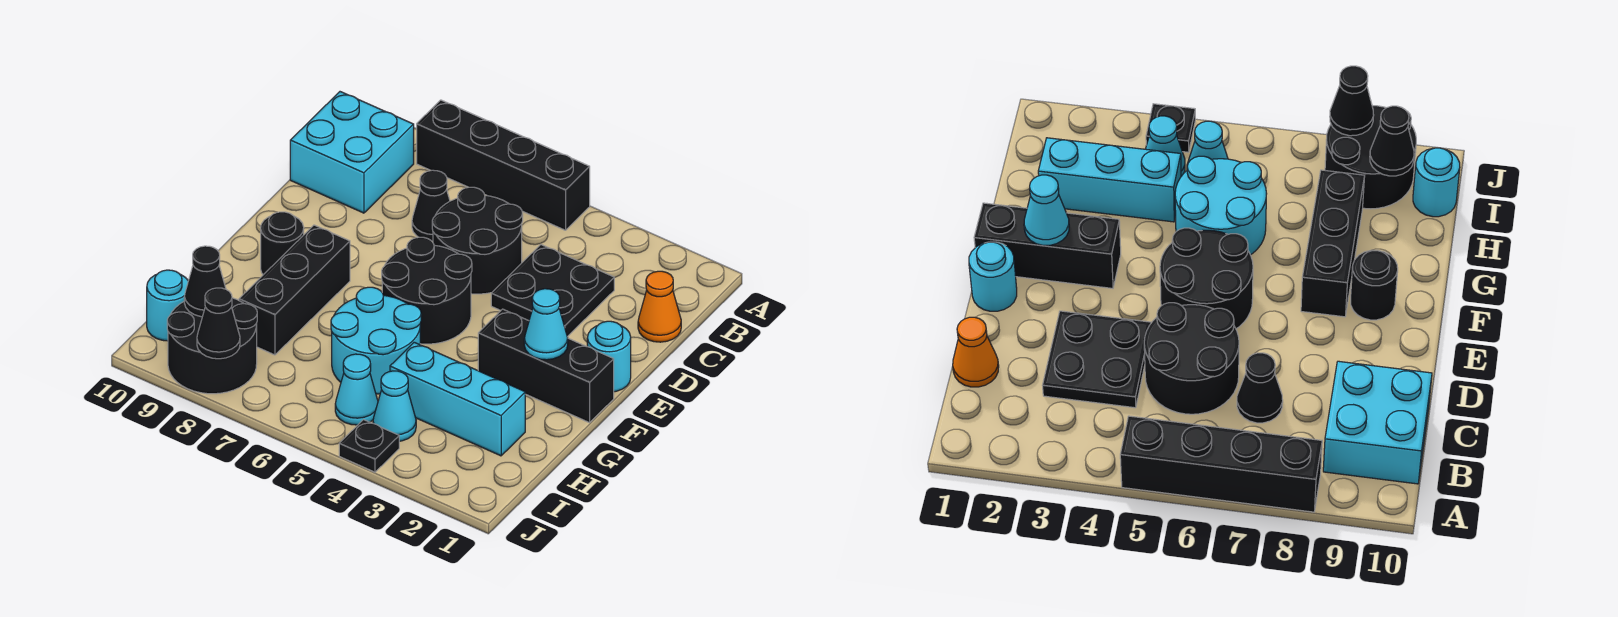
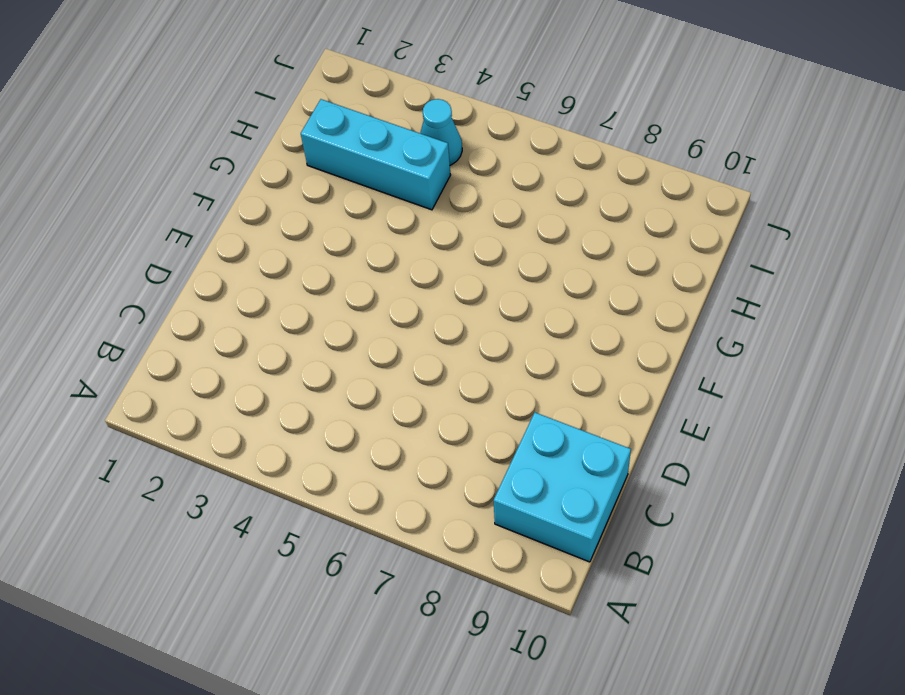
none -> black brick A5:A8 level 1
none -> orange cone C1 level 1
none -> black plate C3:D4 level 1

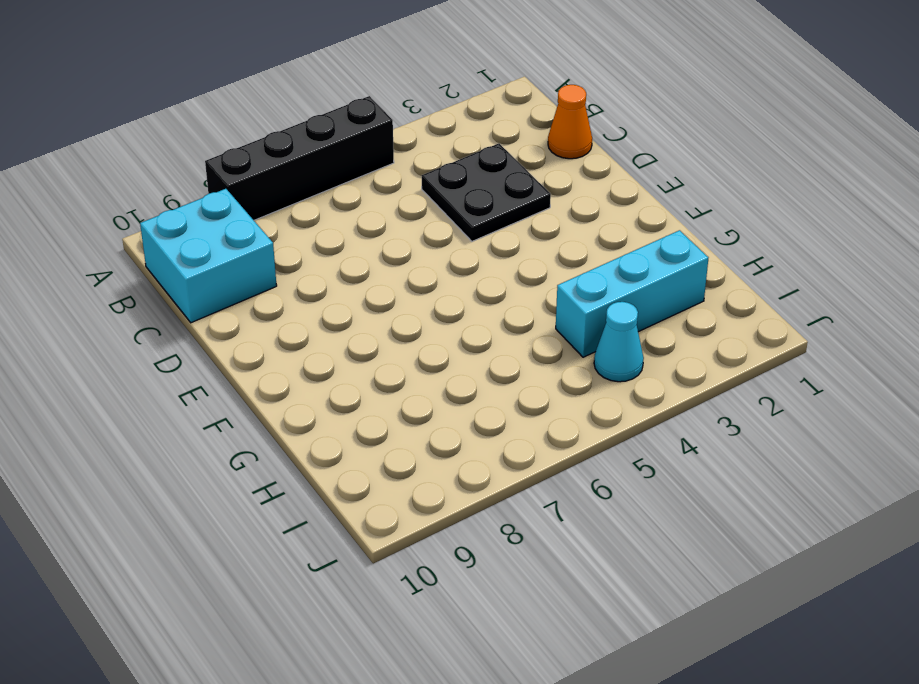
none -> black round brick C5:D6 level 1
none -> black cone C7 level 1
none -> cyan round brick E1 level 1

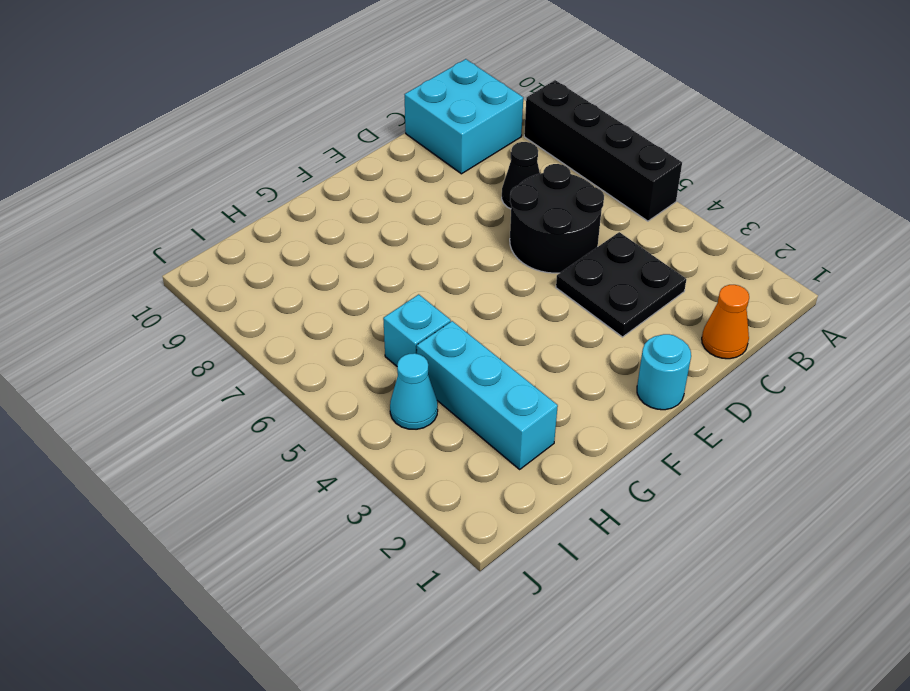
cyan brick H5 level 1 -> cyan round brick G5:H6 level 1
none -> black round brick E5:F6 level 1
none -> black brick F1:F3 level 1
none -> black brick F8:H8 level 1

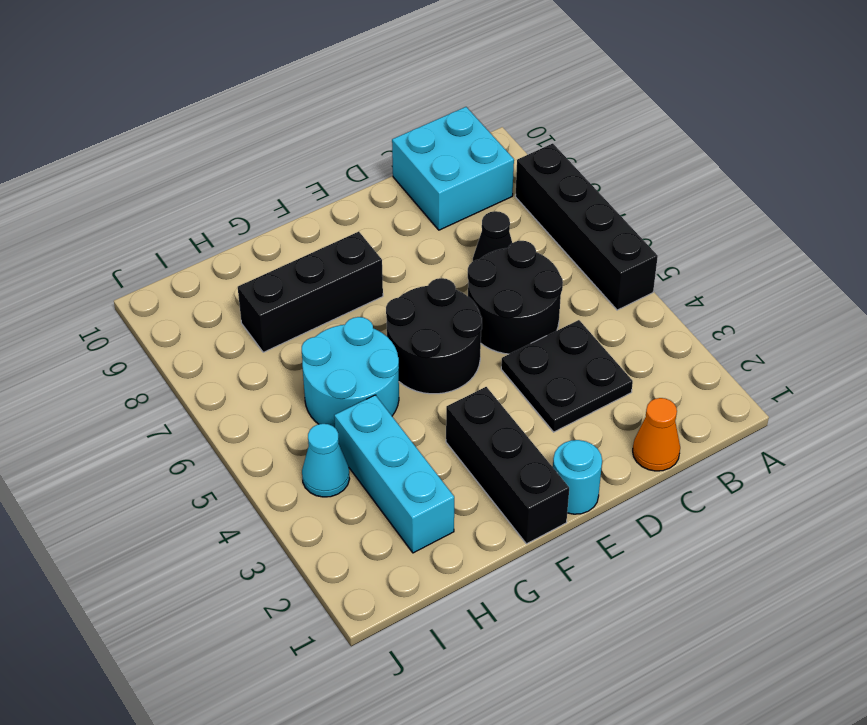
none -> black round brick F9 level 1
none -> cyan cone I5 level 1
none -> black round brick I8:J9 level 1

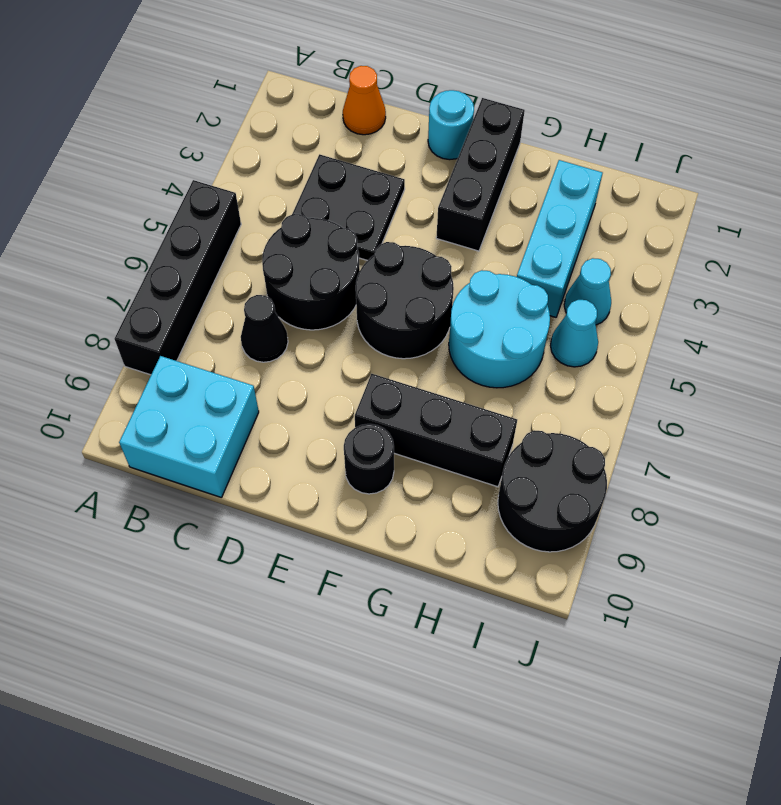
none -> cyan round brick I10 level 1
none -> black plate J4 level 1
none -> cyan cone F2 level 2

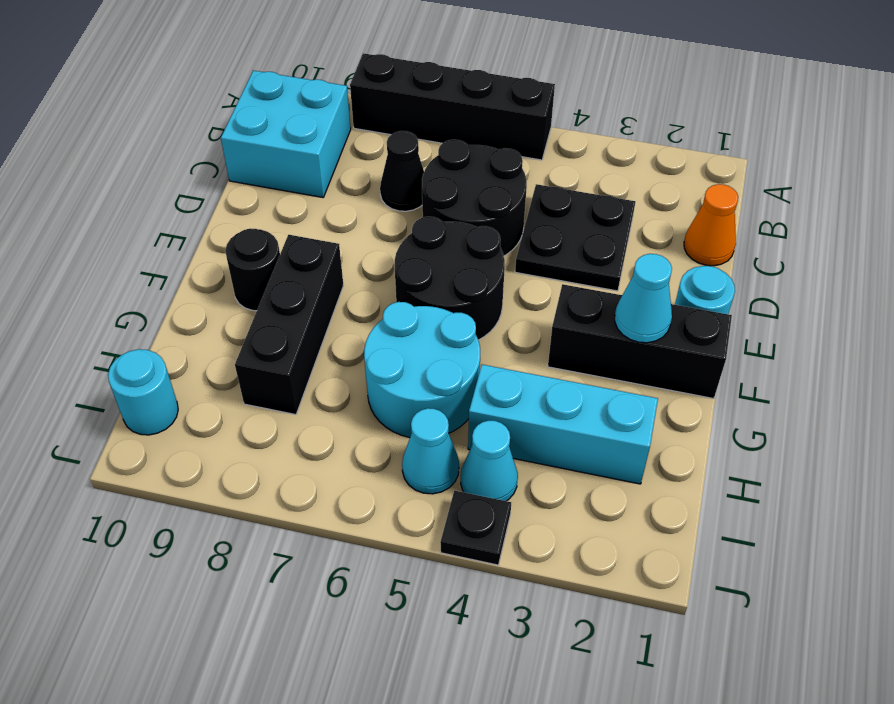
none -> black round brick I8:J9 level 1
none -> black cone I9 level 2
none -> black cone J8 level 2

